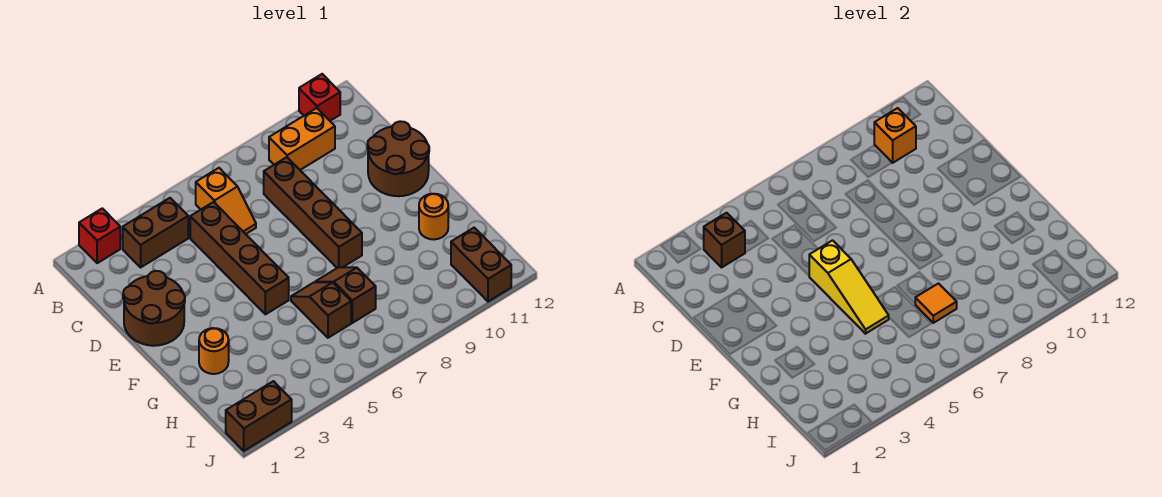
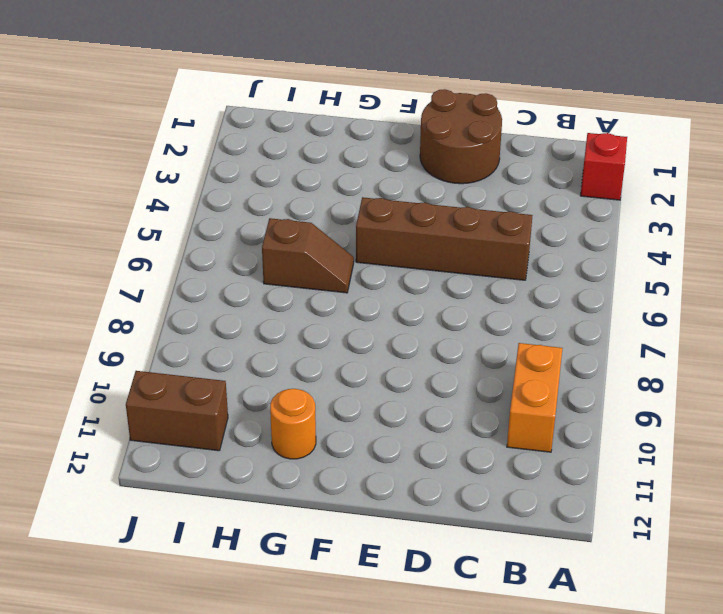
none -> red brick A11 level 1
none -> brown brick B3:B4 level 1
none -> orange slope B6:C6 level 1 top B

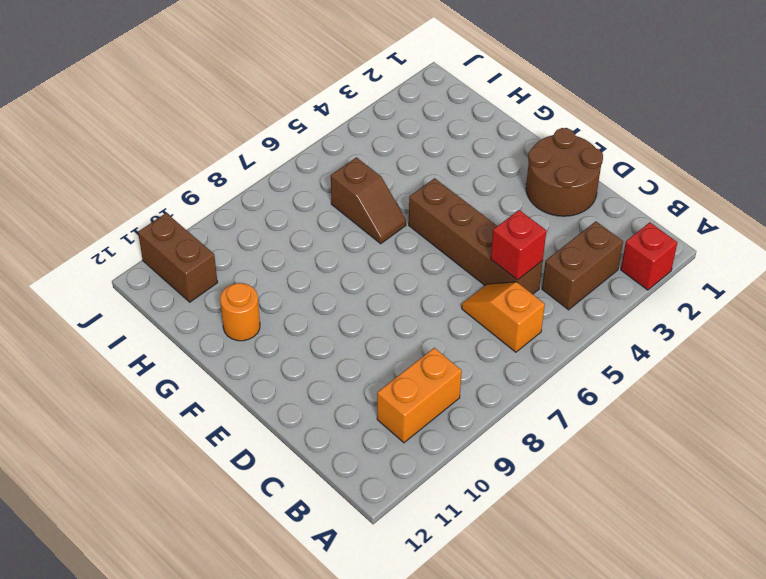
red brick C5 level 2 -> red brick A11 level 1
none -> brown brick C8:F8 level 1
none -> brown round brick D11:E12 level 1
none -> orange round brick G2 level 1

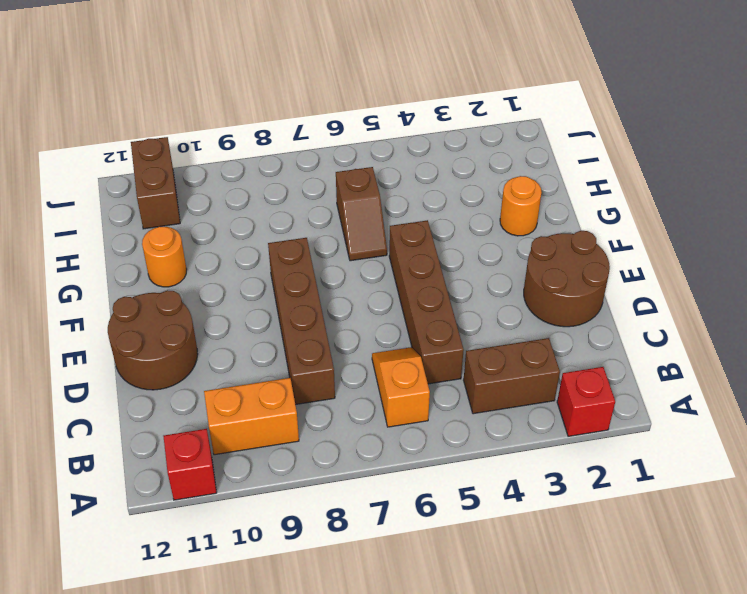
none -> brown slope G7:H7 level 1 top H
none -> brown brick J1:J2 level 1
none -> brown brick B3 level 2

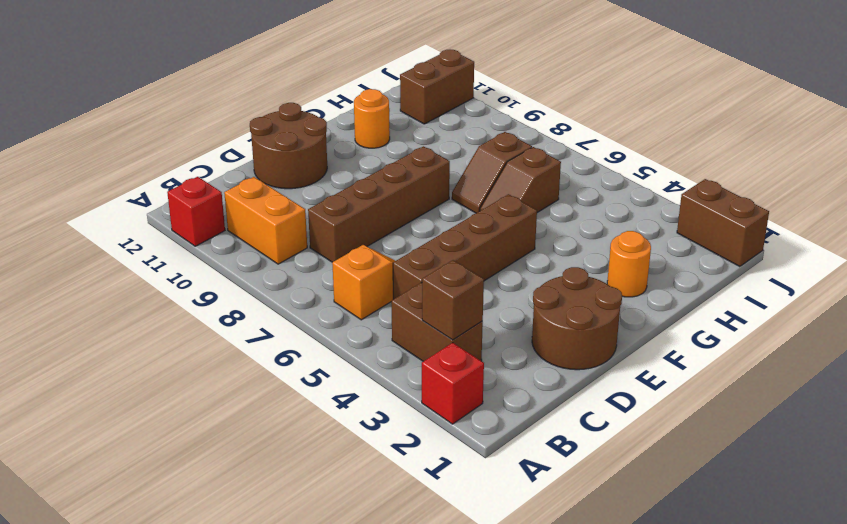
none -> orange brick B10 level 2
none -> yellow slope E5:G5 level 2 top E
none -> orange tile H7 level 2

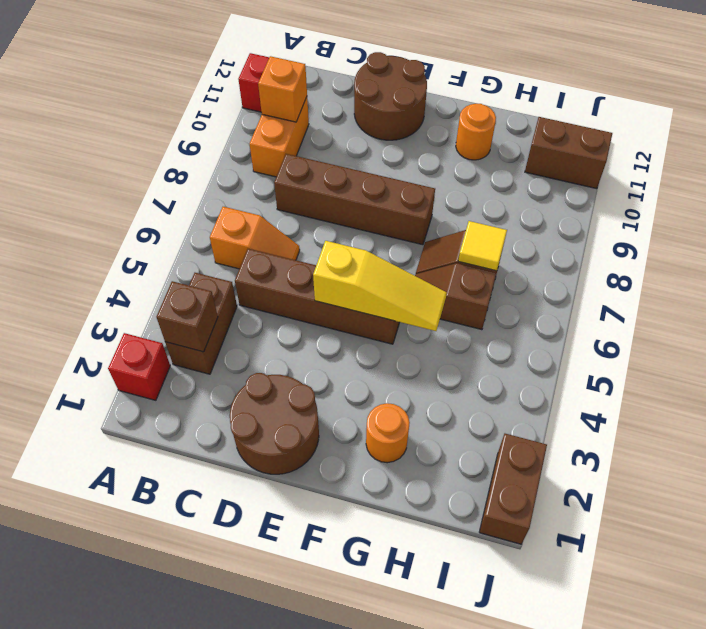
yellow tile H7 level 2 -> orange tile H7 level 2

